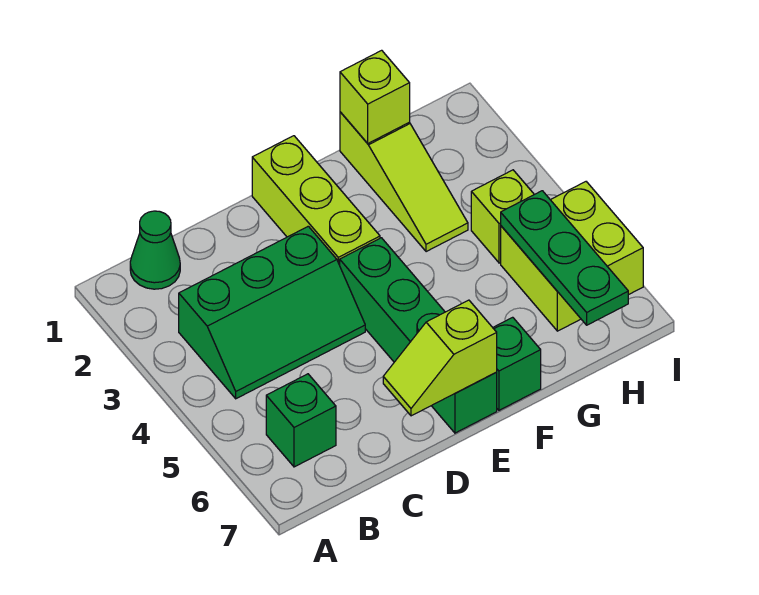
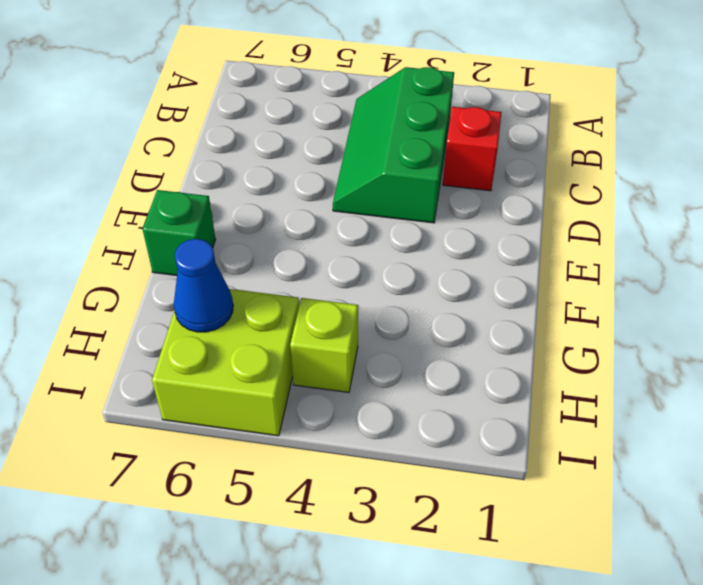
red brick C2 level 1 -> none
blue cone H6 level 2 -> green plate H5:H7 level 2
none -> green cone B1 level 1
none -> green brick B6 level 1
none -> lime brick E1:E3 level 1

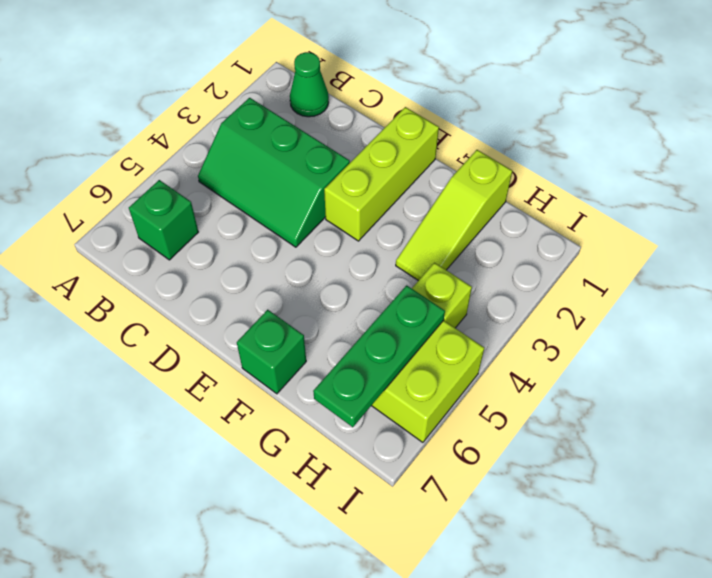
none -> green brick E4:E7 level 1
none -> lime slope D7:E7 level 2 top E
none -> lime brick G1 level 2

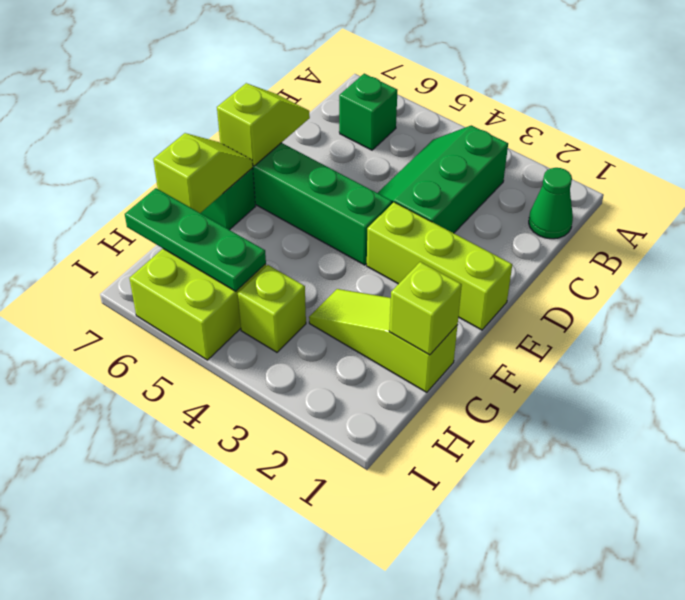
lime slope F7:G7 level 2 top G -> none

